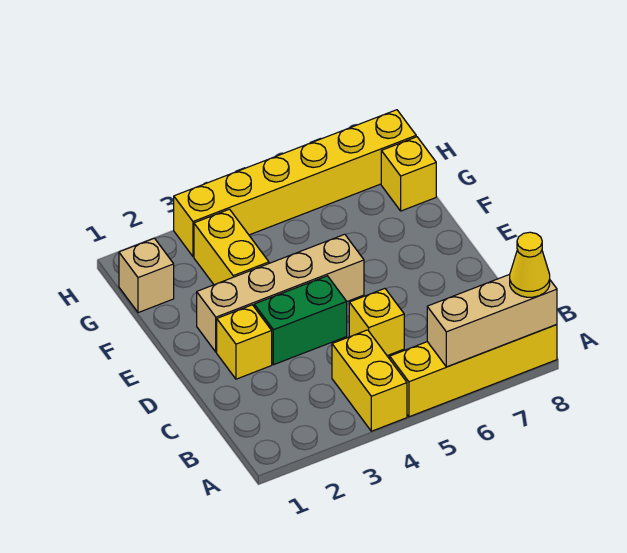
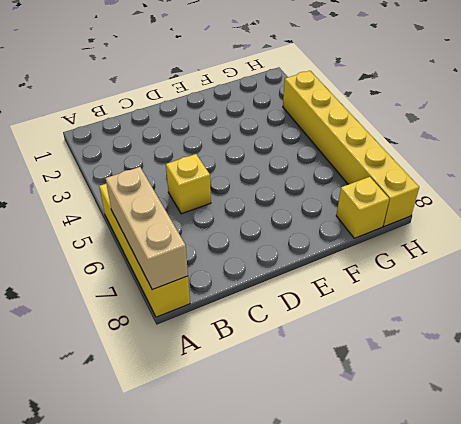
none -> yellow brick A4:B4 level 1
none -> yellow brick D2 level 1
none -> green brick D3:D4 level 1

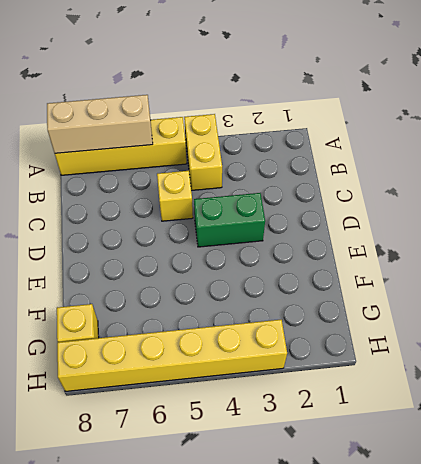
none -> yellow brick D2 level 1
none -> tan brick E2:E5 level 1
none -> yellow brick F3:G3 level 1

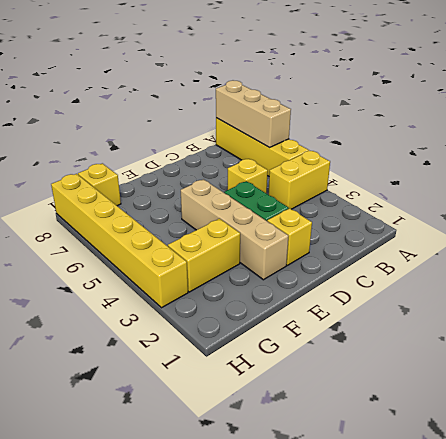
none -> tan brick G1 level 1
none -> yellow cone A8 level 3

